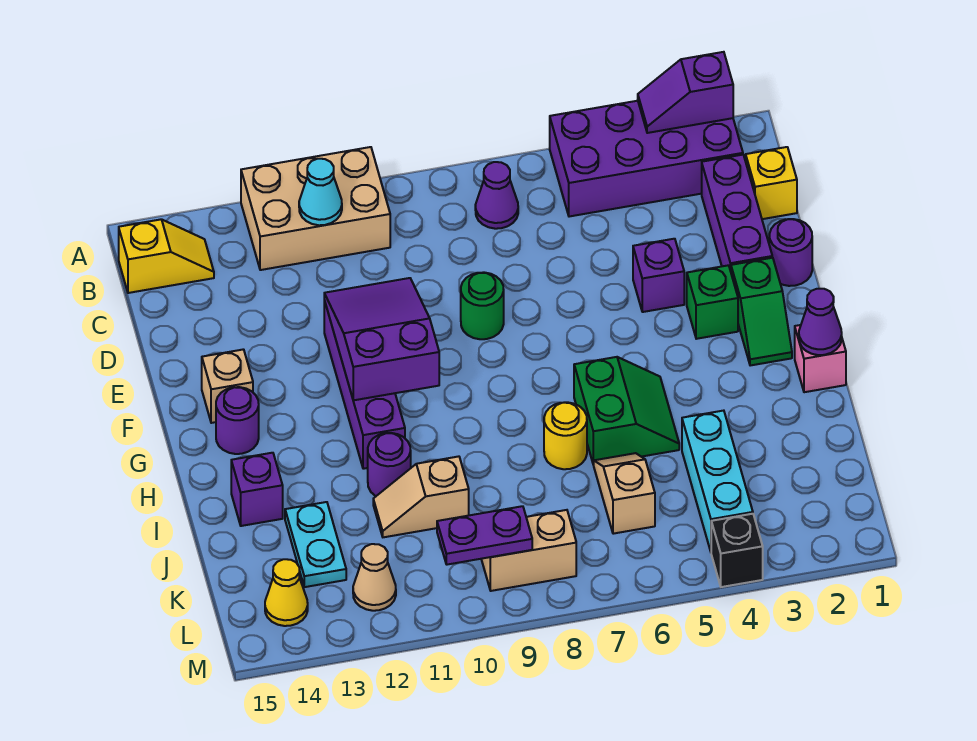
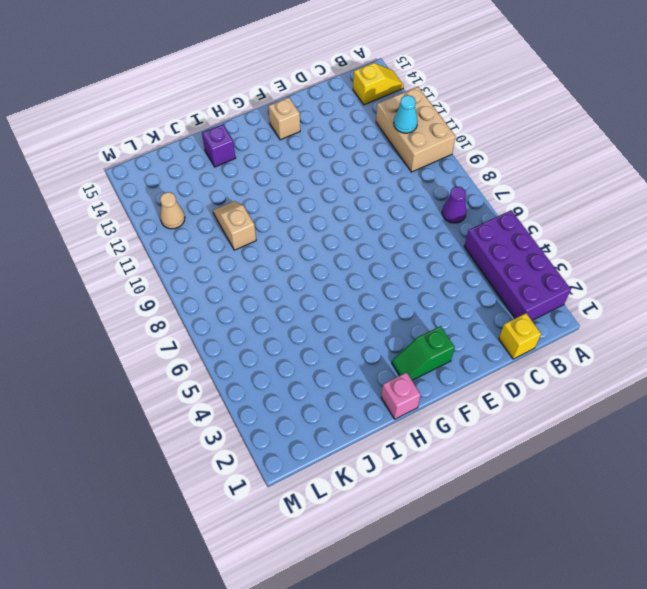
yellow slope A14:B14 level 1 top B -> yellow slope B14:B15 level 1 top 15
none -> purple brick C2:E2 level 1
none -> purple round brick E1 level 1
none -> purple brick E4 level 1
none -> green round brick E8 level 1

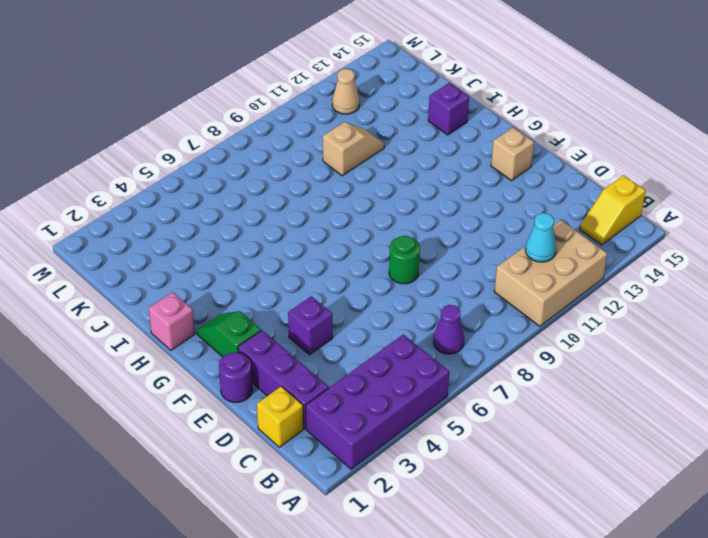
none -> purple brick E11:H11 level 1
none -> green brick F3 level 1
none -> purple round brick G14 level 1
none -> green slope H5:I6 level 1 top 6

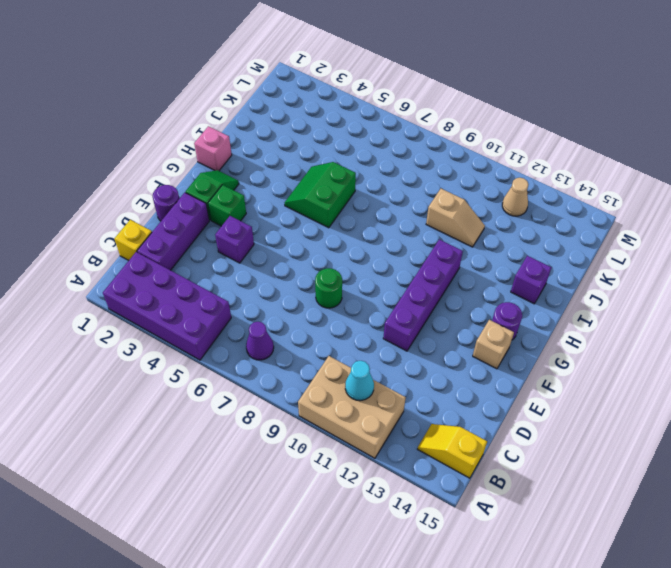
none -> yellow round brick I7 level 1
none -> purple round brick I11 level 1
none -> cyan brick J4:L4 level 1
none -> tan slope J6:K6 level 1 top K

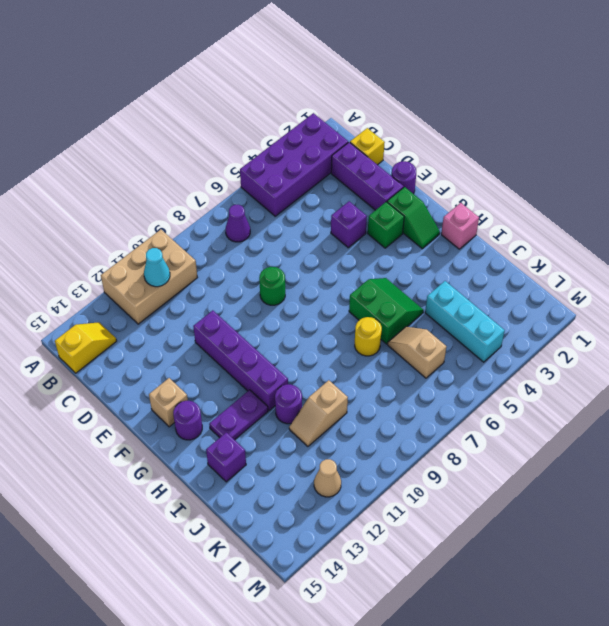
purple plate H12:H13 level 1 -> purple plate L9:L10 level 2
none -> cyan plate J13:K13 level 1
none -> tan brick L8:L9 level 1
none -> yellow cone L14 level 1
none -> black brick M4 level 1

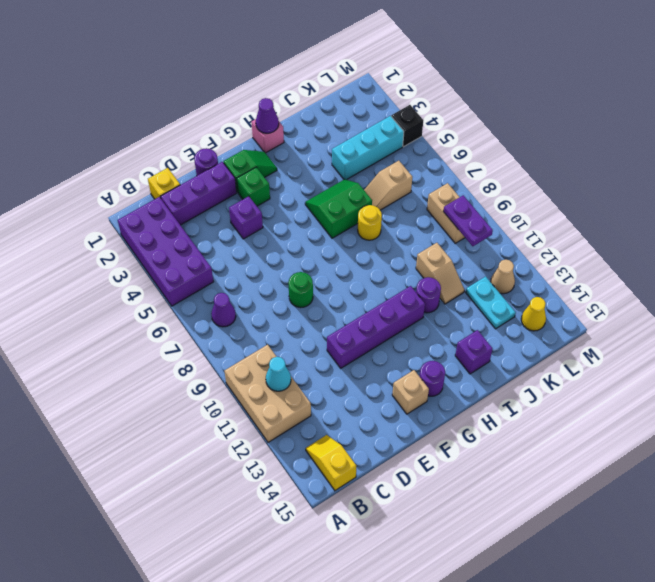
cyan plate K12:K13 level 1 -> cyan plate J13:K13 level 1
none -> purple slope A2:A3 level 2 top 2
none -> purple slope E10:G11 level 2 top G

